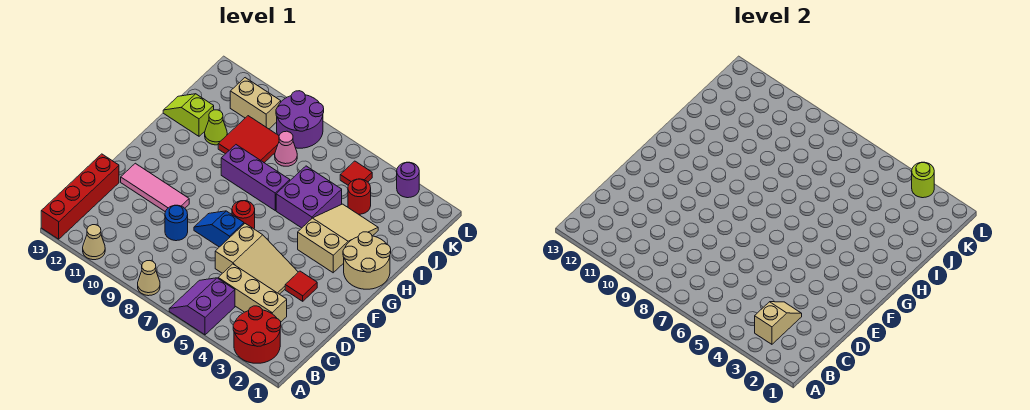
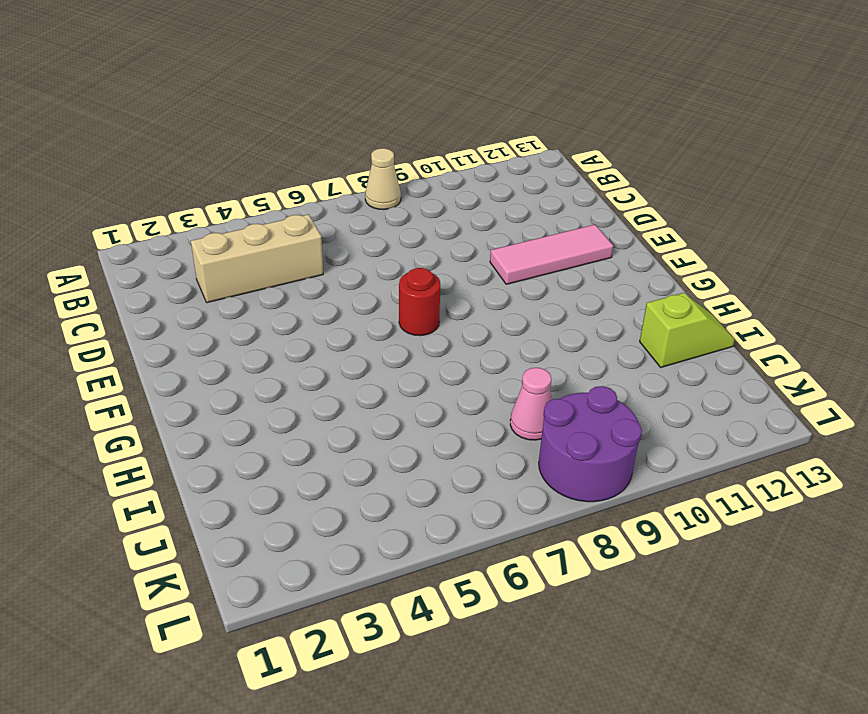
none -> red round brick A2:B3 level 1
none -> purple slope A5:B6 level 1 top 5
none -> tan cone A11 level 1

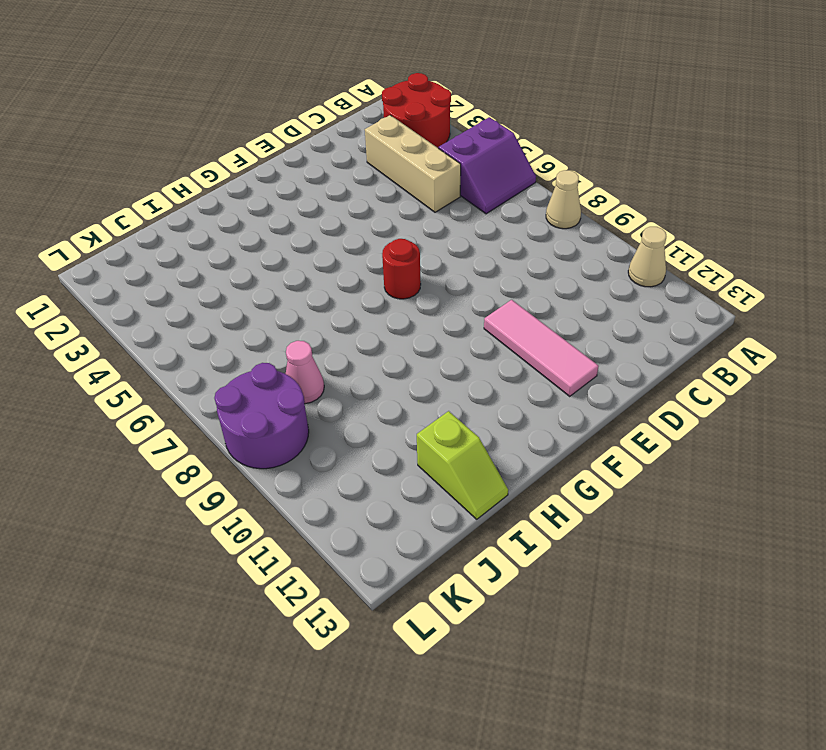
none -> red brick A13:D13 level 1
none -> tan slope D4:E6 level 1 top 6
none -> blue round brick D9 level 1

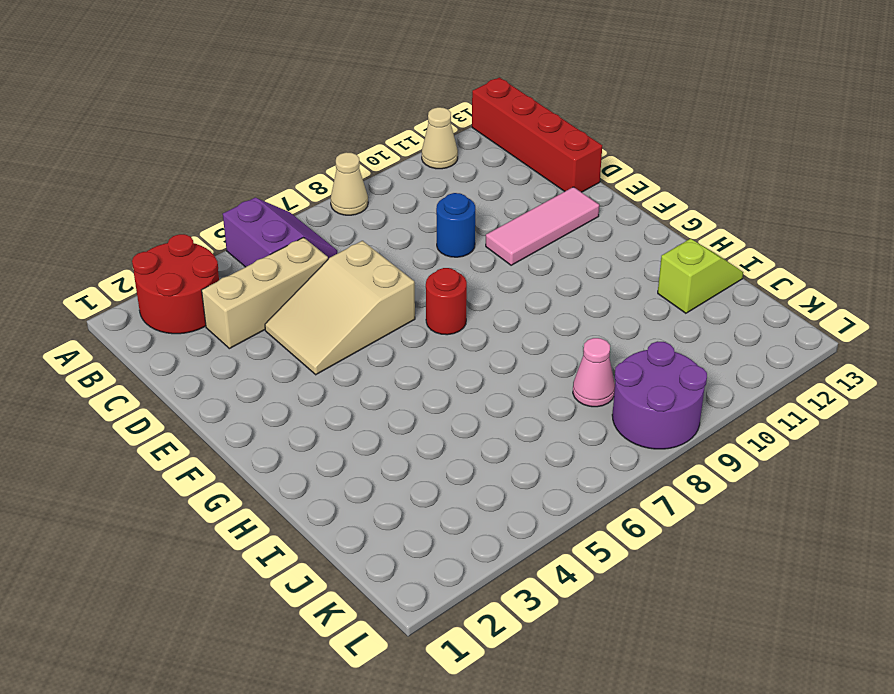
none -> red tile E3 level 1
none -> blue slope E7:E8 level 1 top 7
none -> tan round brick G1:H2 level 1

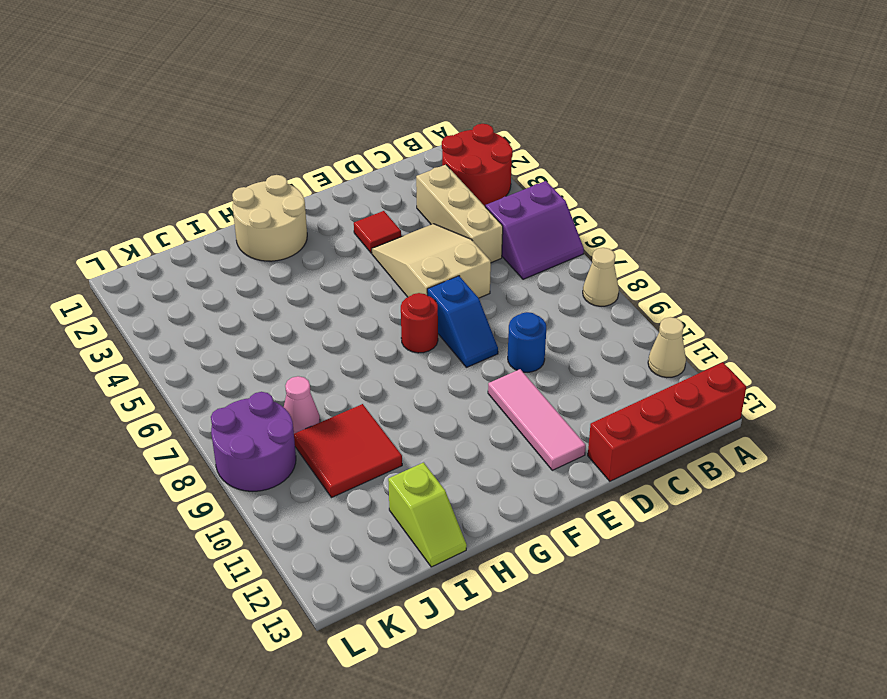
none -> tan slope G3:I4 level 1 top G
none -> purple brick H5:I6 level 1
none -> purple brick H7:H9 level 1

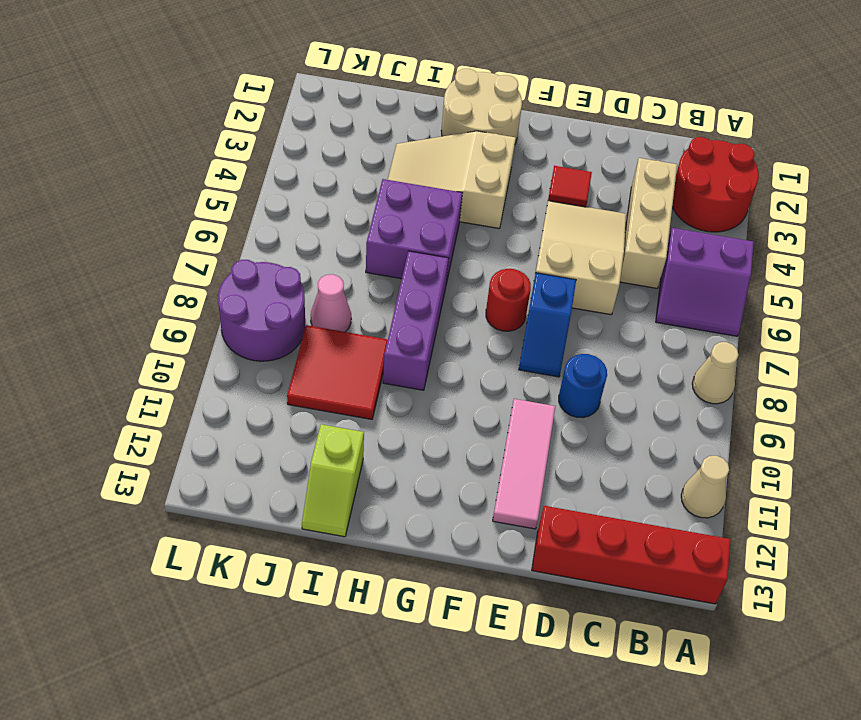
none -> lime cone I11 level 1
none -> red round brick J4 level 1
none -> red tile K5 level 1

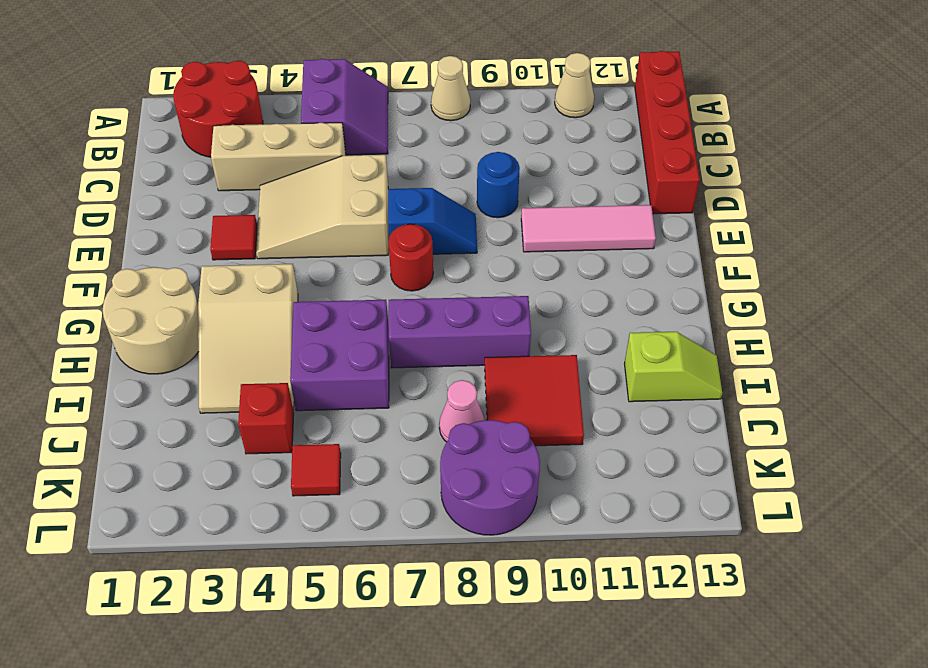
red brick J4 level 1 -> red round brick J4 level 1
none -> lime cone I11 level 1
none -> tan brick K10:K11 level 1
none -> purple round brick L3 level 1

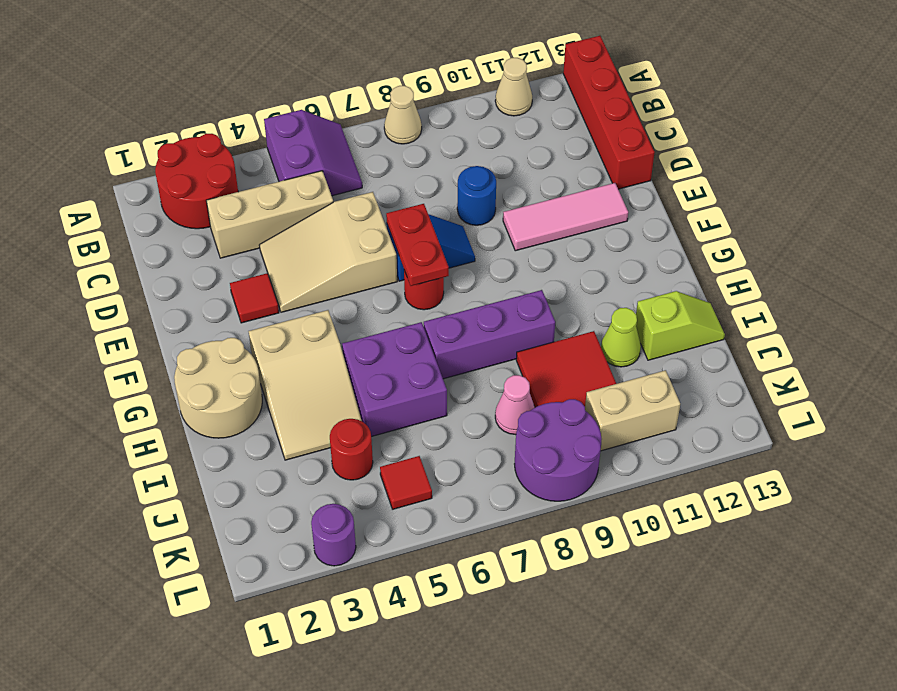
red plate E7:F7 level 2 -> none
none -> tan slope B3:C3 level 2 top B
none -> lime round brick L3 level 2

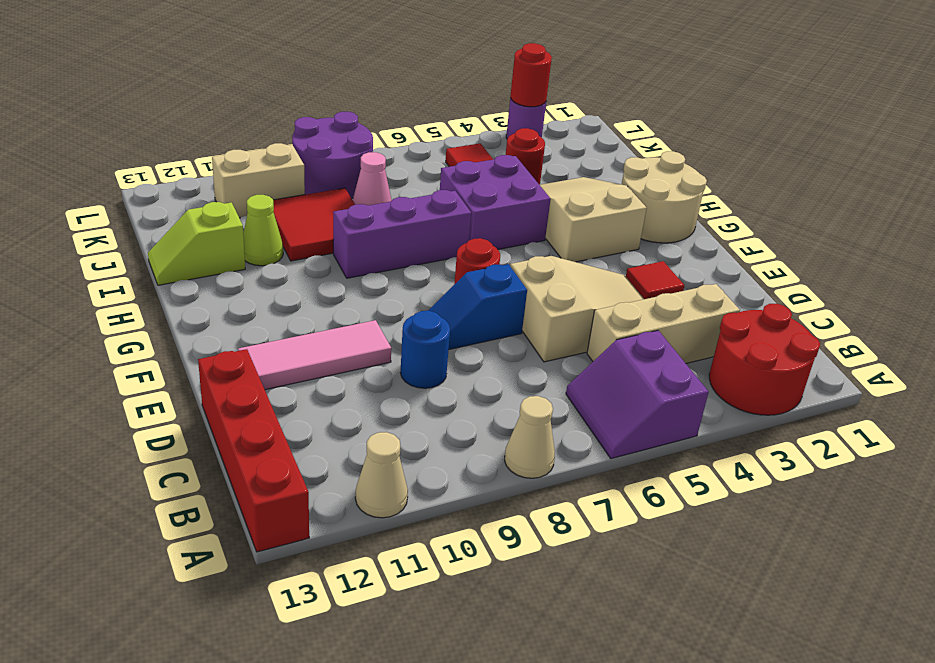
red round brick L3 level 2 -> lime round brick L3 level 2
none -> tan slope B3:C3 level 2 top B

